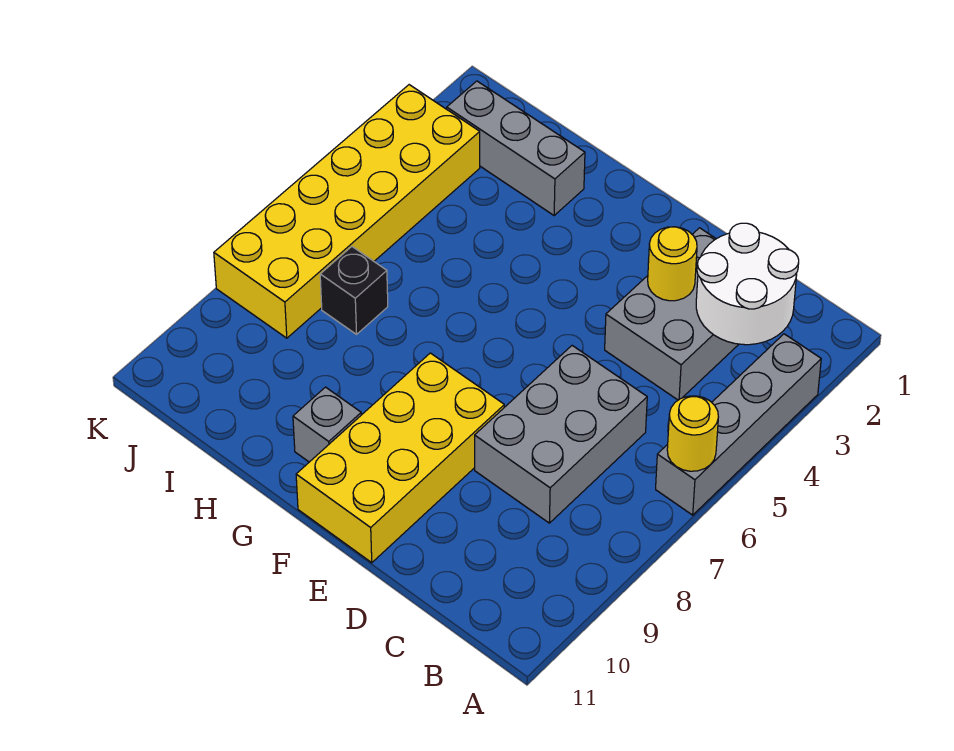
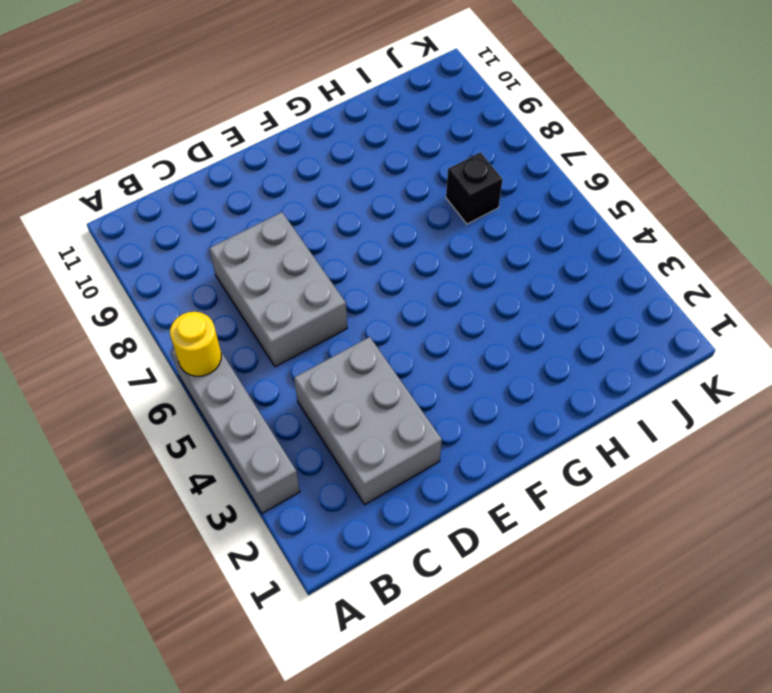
none -> yellow brick E8:F11 level 1
none -> grey brick G10 level 1

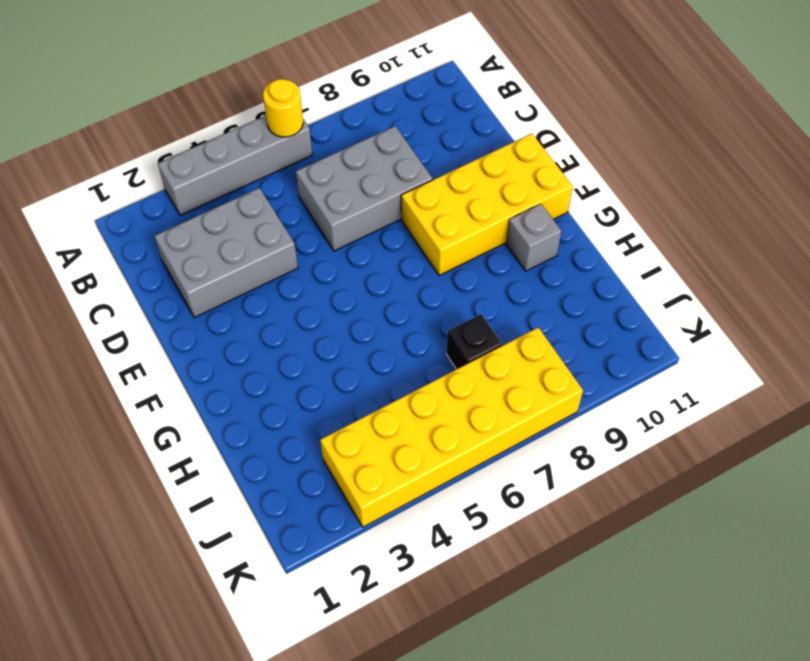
none -> grey brick H2:J2 level 1
none -> white round brick B2:C3 level 2

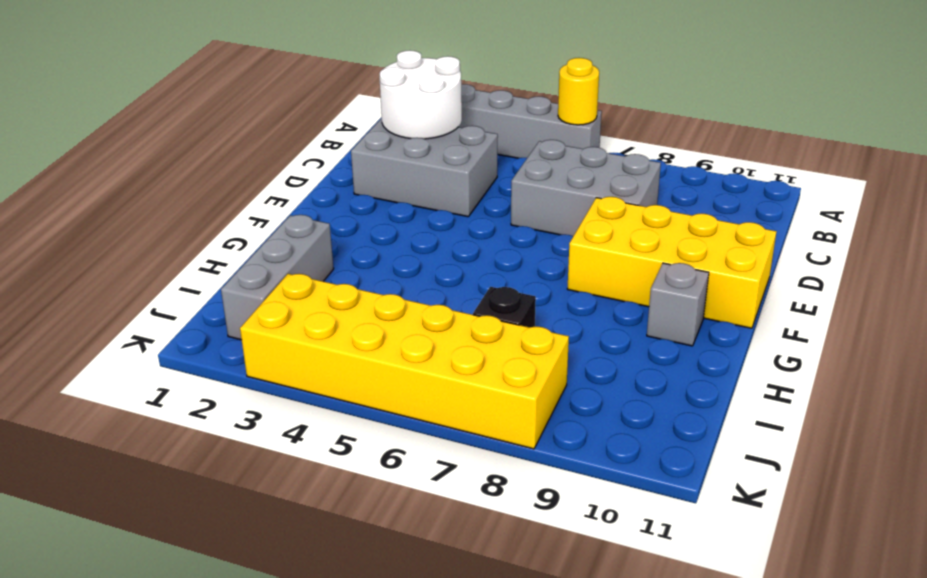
none -> yellow round brick D3 level 2

